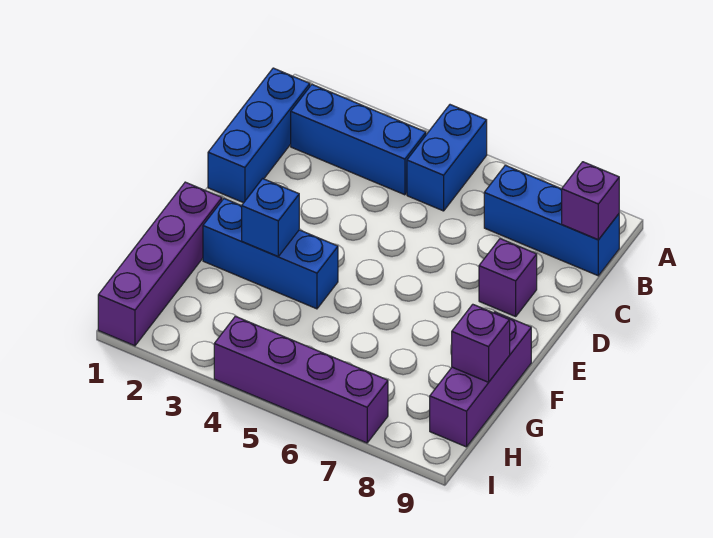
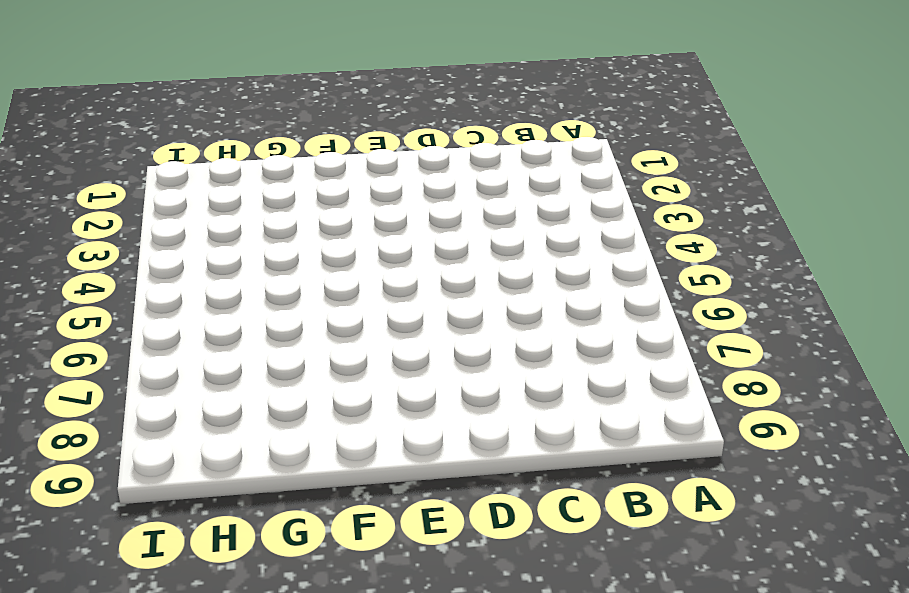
none -> blue brick A5:B5 level 1
none -> blue brick B1:D1 level 1
none -> blue brick B2:B4 level 1

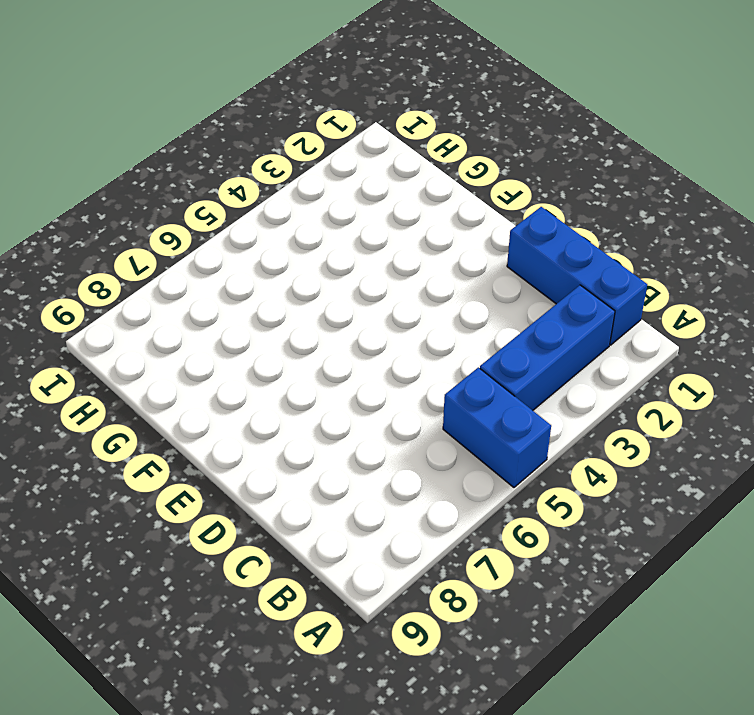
none -> blue brick B7:B9 level 1
none -> purple brick D8 level 1
none -> purple brick F1:I1 level 1

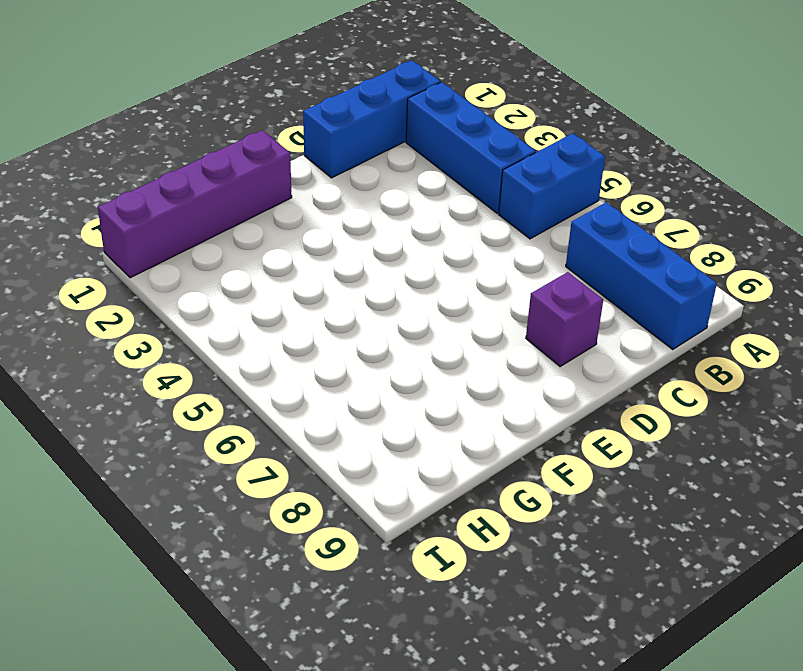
none -> blue brick F2:F4 level 1
none -> purple brick F9:H9 level 1
none -> purple brick I4:I7 level 1

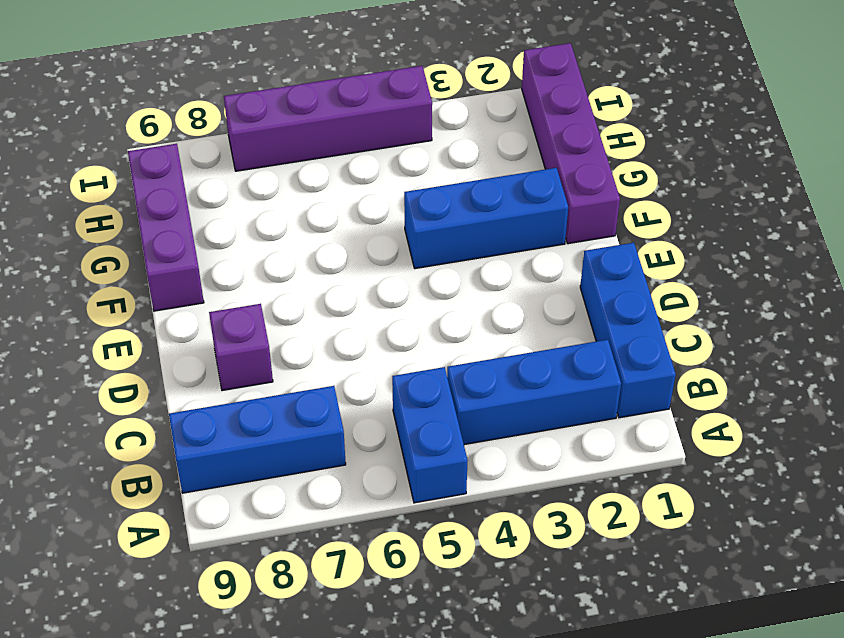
none -> purple brick B9 level 2
none -> blue brick F3 level 2
none -> purple brick G9 level 2

